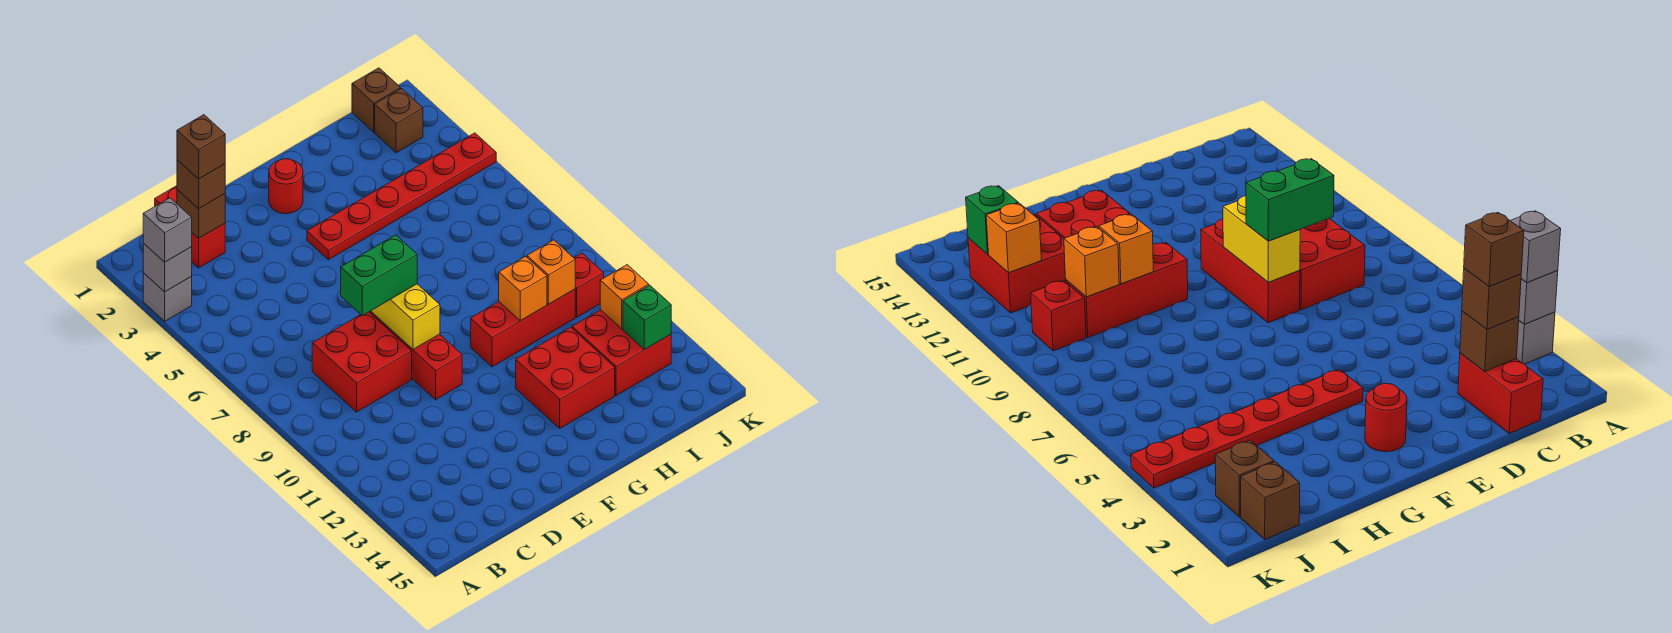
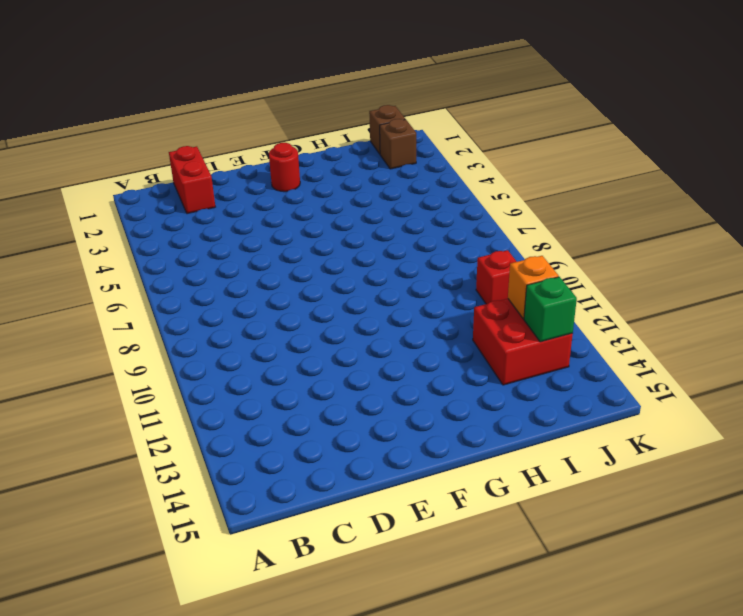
none -> grey brick A3 level 1
none -> red brick C8:D9 level 1
none -> red brick E8:E10 level 1

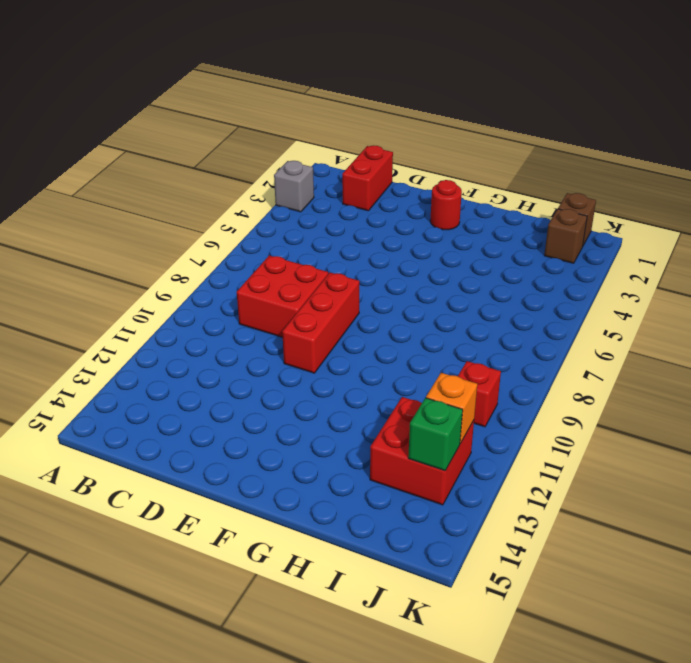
none -> red plate F4:K4 level 1
none -> red brick G10:I10 level 1
none -> red brick G12:H13 level 1

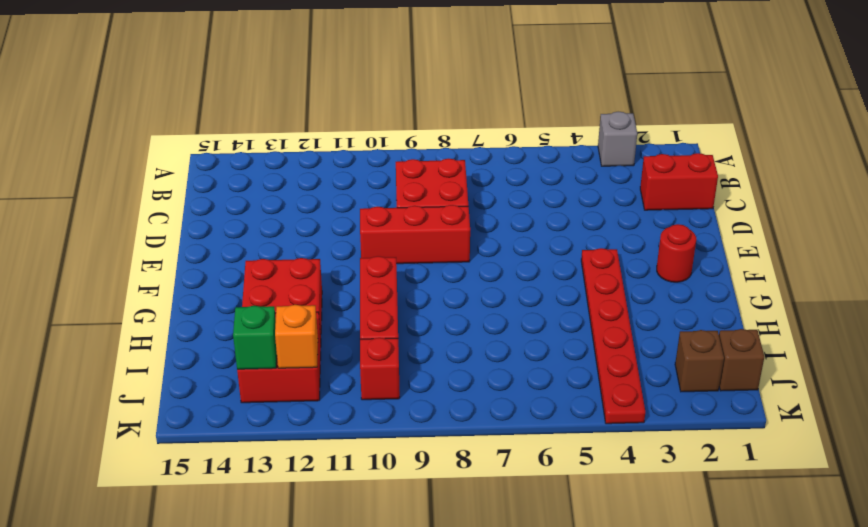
none -> grey brick A3 level 2
none -> brown brick C2 level 2
none -> yellow brick E8:E9 level 2

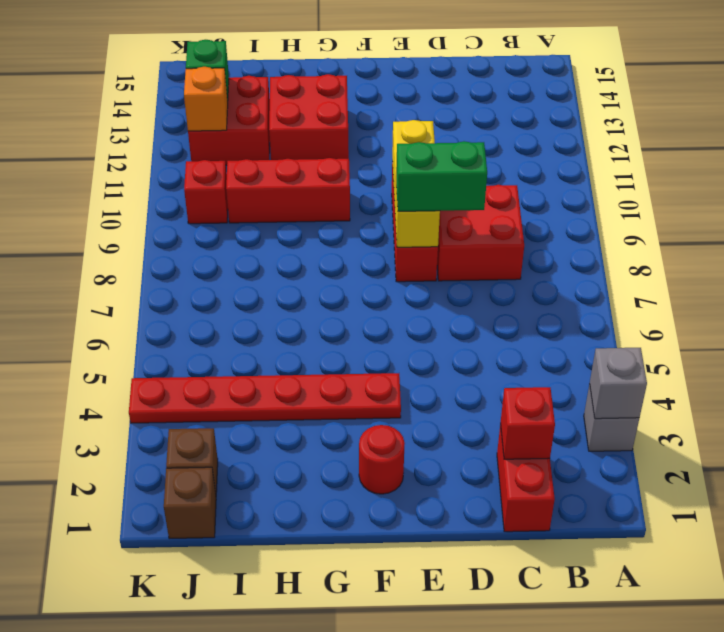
red brick C2 level 2 -> brown brick C2 level 2
yellow brick E8:E10 level 2 -> yellow brick E8:E9 level 2
none -> orange brick H10 level 2
none -> orange brick I10 level 2
none -> grey brick A3 level 3

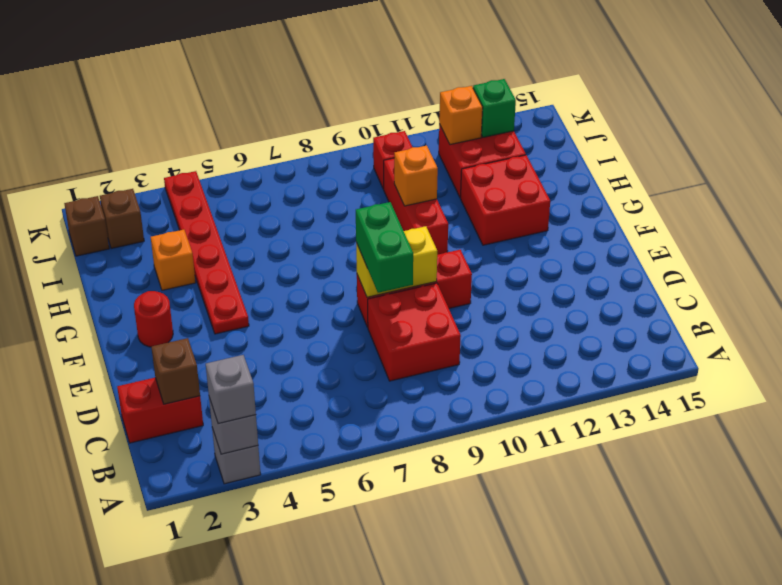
orange brick H3 level 1 -> orange brick I10 level 2
none -> brown brick C2 level 3
none -> brown brick C2 level 4

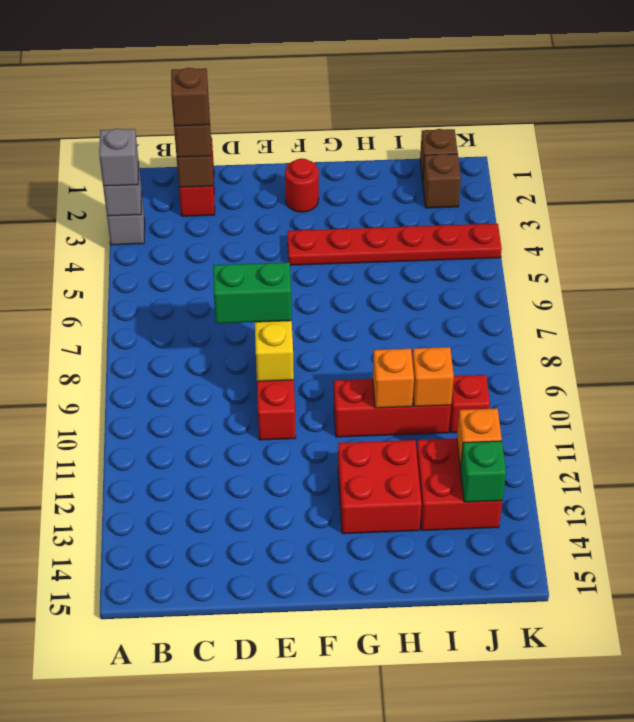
none -> red brick C8:D9 level 1

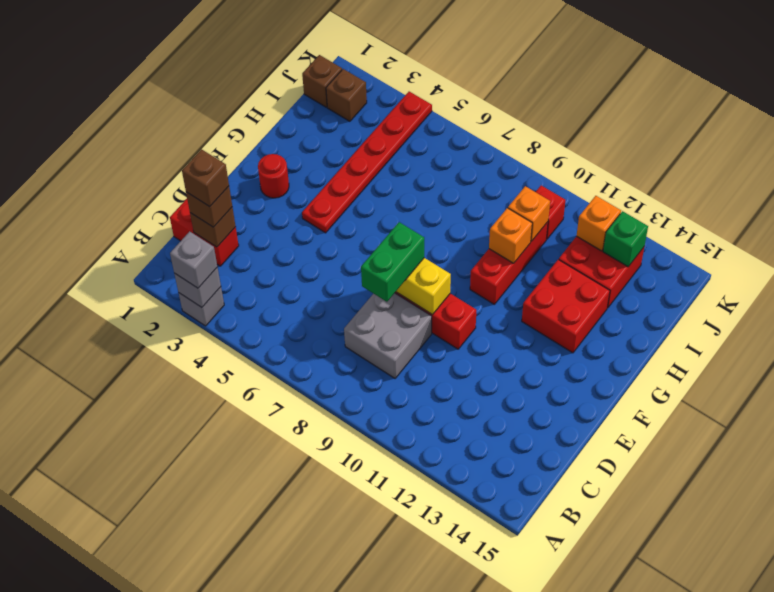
grey brick C8:D9 level 1 -> red brick C8:D9 level 1

